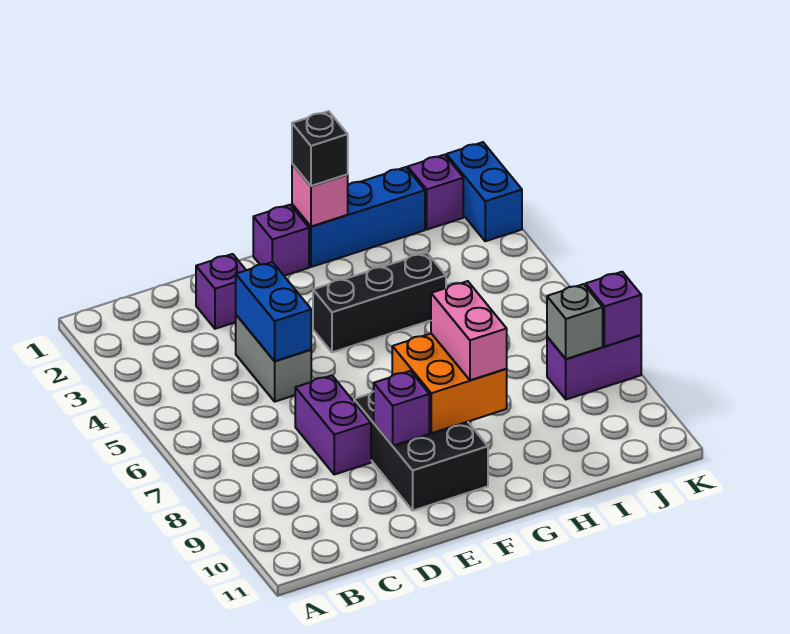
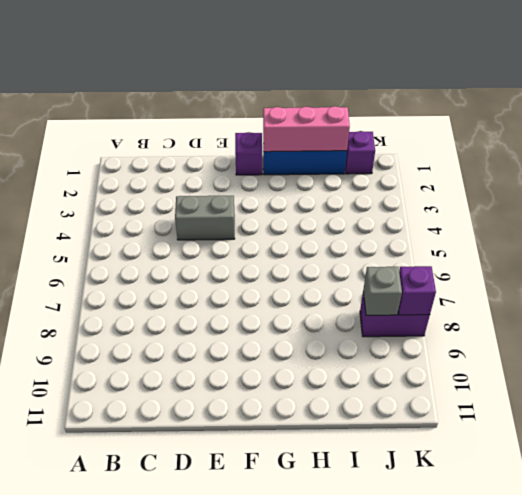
grey brick D4:E4 level 1 -> grey brick D4:D5 level 1
pink brick G1:I1 level 2 -> pink brick G1 level 2
none -> purple brick D2 level 1
none -> purple brick D7:D8 level 1
none -> black brick E8:F10 level 1

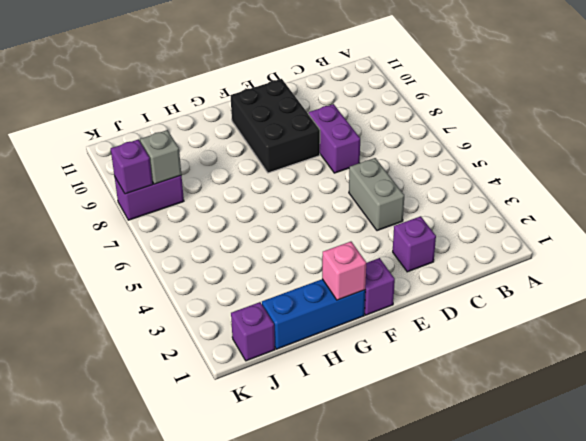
none -> black brick F4:H4 level 1
none -> blue brick K1:K2 level 1
none -> blue brick D4:D5 level 2

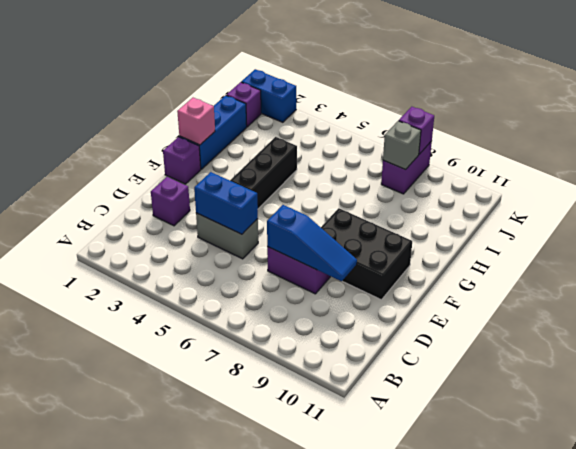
blue slope D7:D9 level 2 top 7 -> none
none -> purple brick E9 level 2
none -> orange brick F8:G9 level 2
none -> black brick G1 level 3

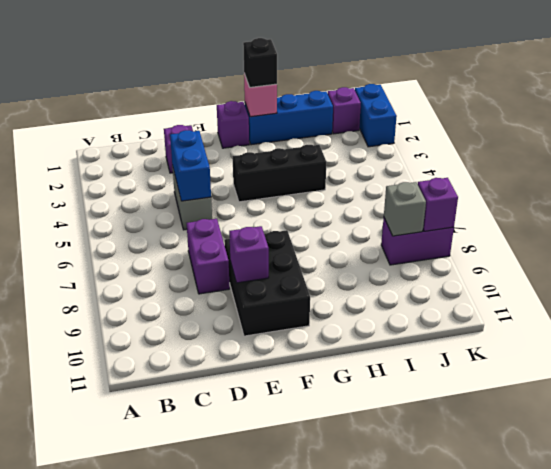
none -> orange brick F8:G9 level 2
none -> pink brick G8:G9 level 3

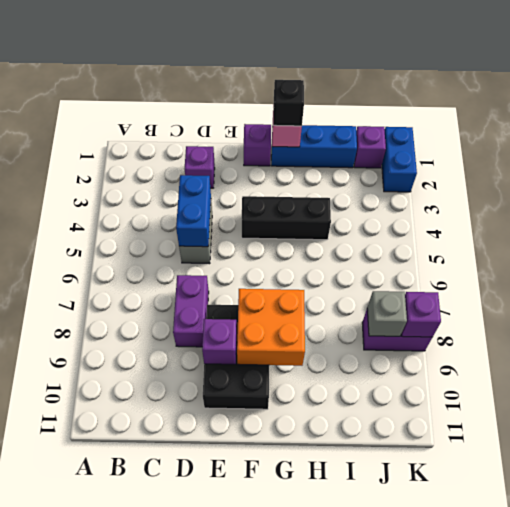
none -> pink brick G8:G9 level 3

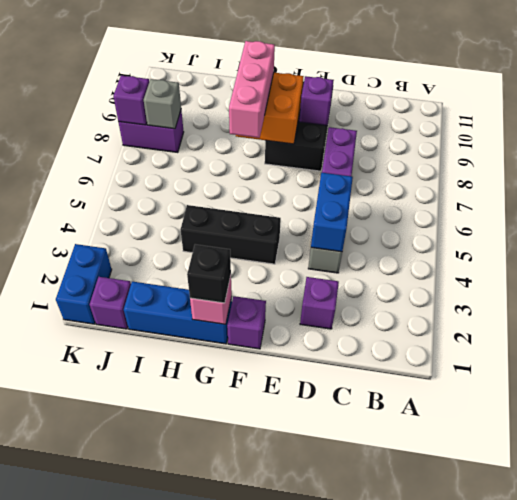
pink brick G7:G9 level 3 -> pink brick G8:G9 level 3

